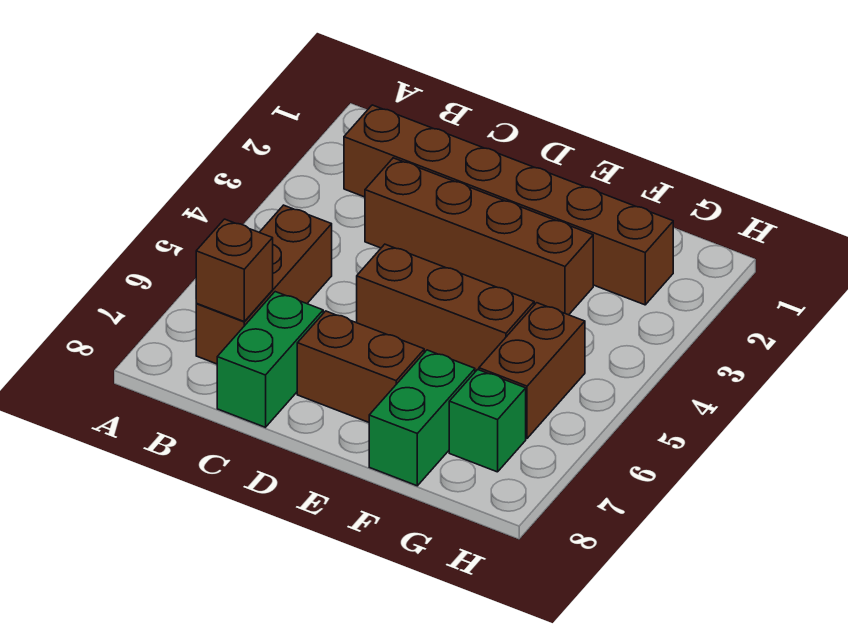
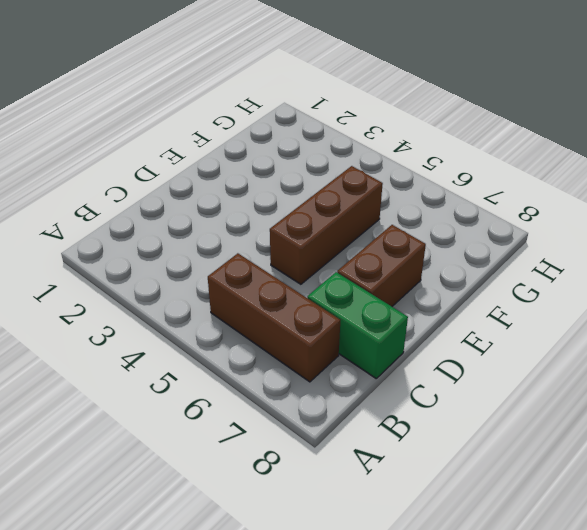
none -> brown brick B2:G2 level 1
none -> brown brick C3:F3 level 1

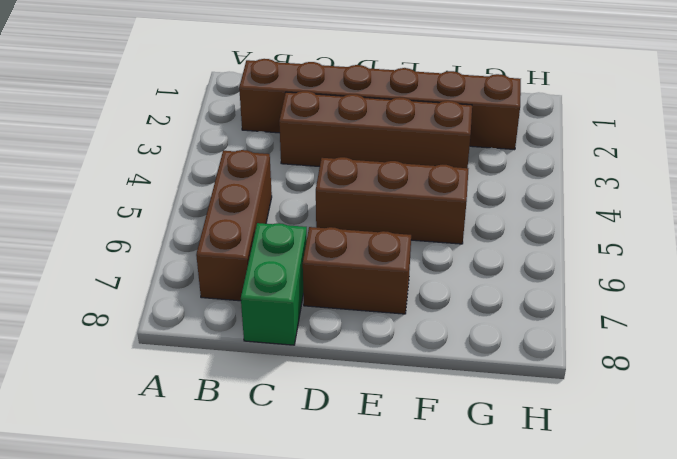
none -> green brick F7:F8 level 1
none -> brown brick G5:G6 level 1

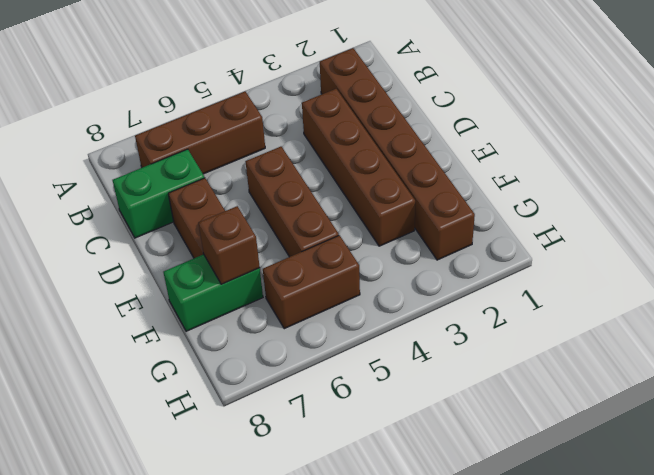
brown brick F7 level 2 -> brown brick B7 level 2
none -> green brick G7 level 1

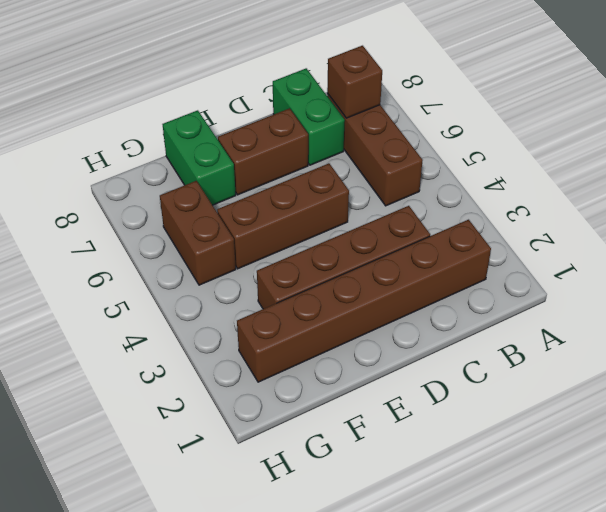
none -> green brick G7 level 1

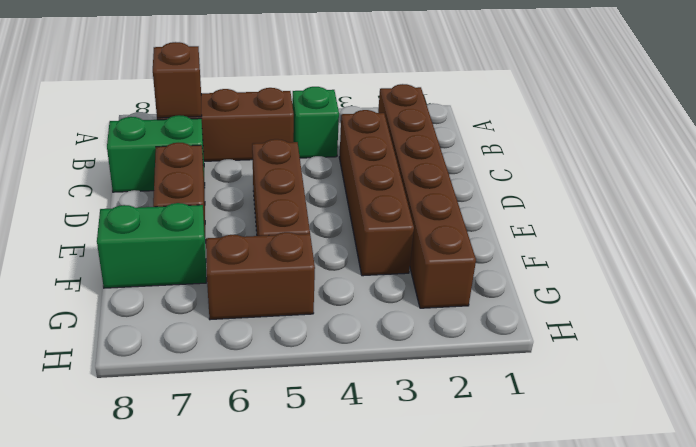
green brick B4 level 1 -> green brick G7 level 1

